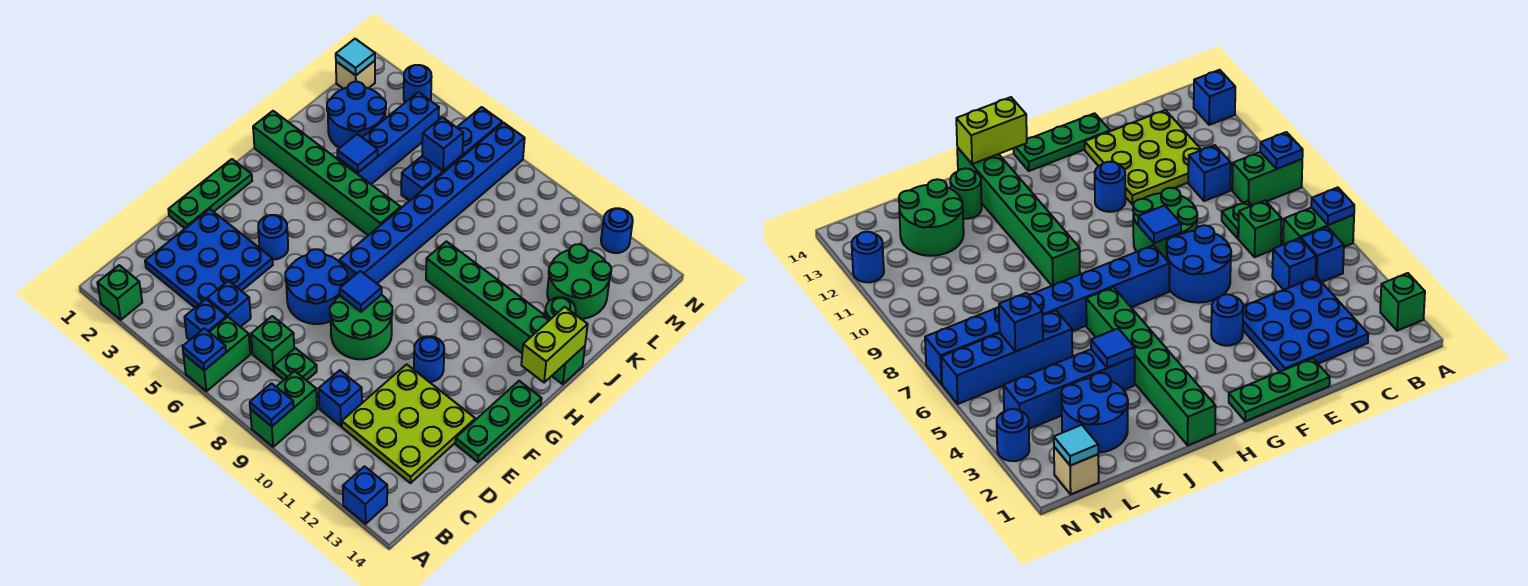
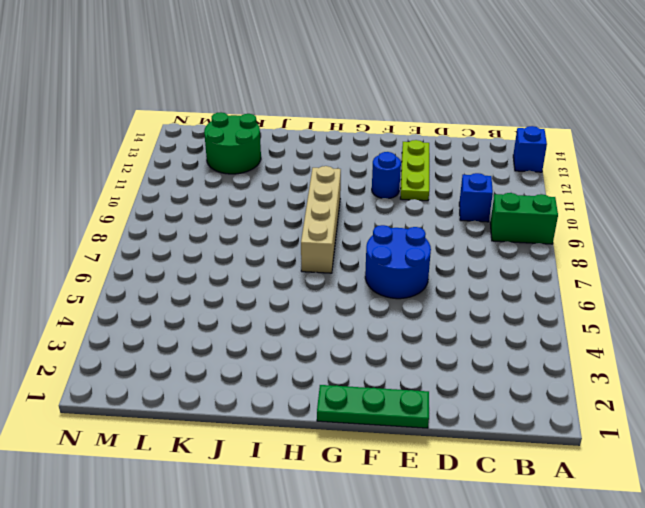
lime plate E11:E13 level 1 -> lime plate C11:E13 level 1
tan brick H7:H10 level 1 -> blue brick G7:N7 level 1
none -> green brick A2 level 1
none -> green brick A6:B6 level 1
none -> blue brick B5 level 1
none -> blue plate C2:E4 level 1

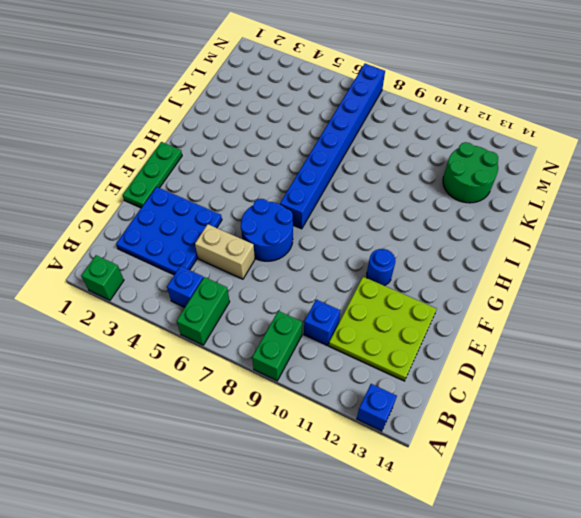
tan brick D5:D6 level 1 -> none
none -> blue brick C5 level 1
none -> green brick C7 level 1
none -> green plate C8 level 1
none -> green round brick E8:F9 level 1

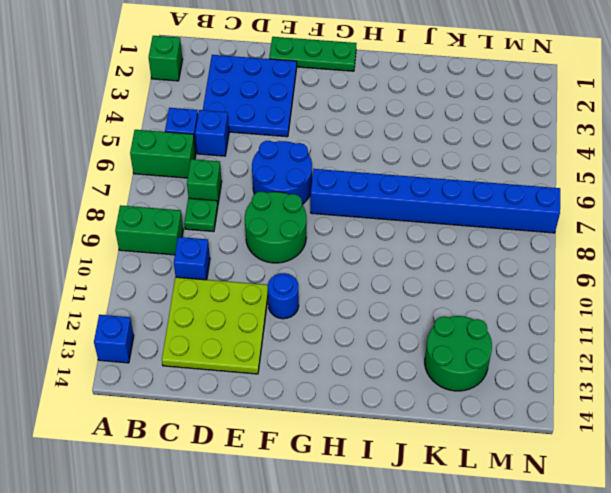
none -> green plate E14:G14 level 1
none -> blue round brick F4 level 1
none -> green brick I1:I6 level 1
none -> green brick I9:I14 level 1

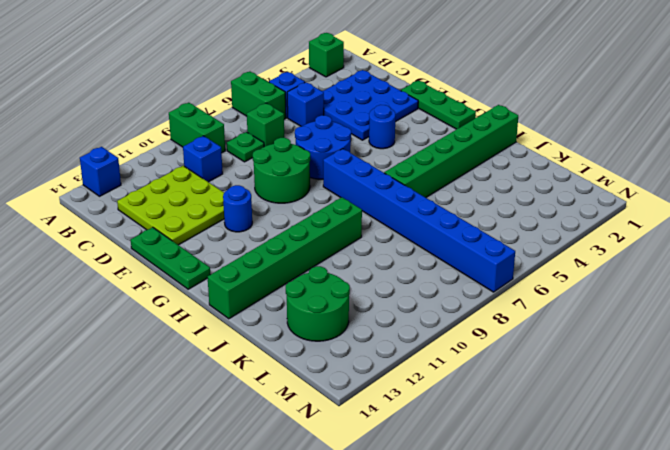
none -> blue brick J4:M4 level 1
none -> green round brick J13 level 1
none -> blue round brick K2:L3 level 1
none -> blue brick K6:N6 level 1

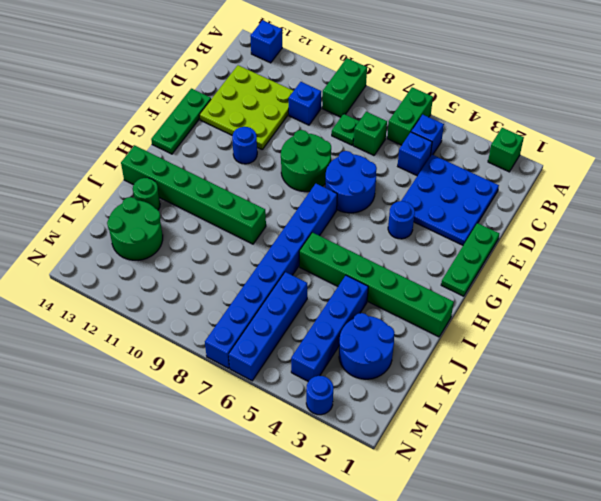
none -> tan brick M1 level 1
none -> blue round brick N12 level 1
none -> blue plate A6 level 2
none -> blue plate A9 level 2

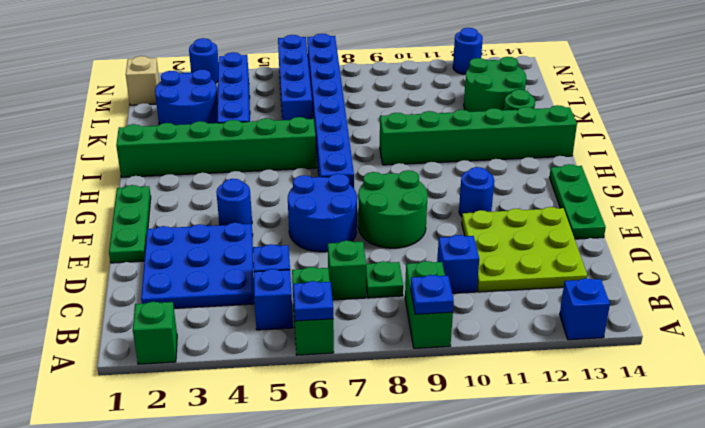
none -> blue tile F8 level 2
none -> lime brick H14:I14 level 2
none -> blue tile J4 level 2
none -> blue brick L6 level 2

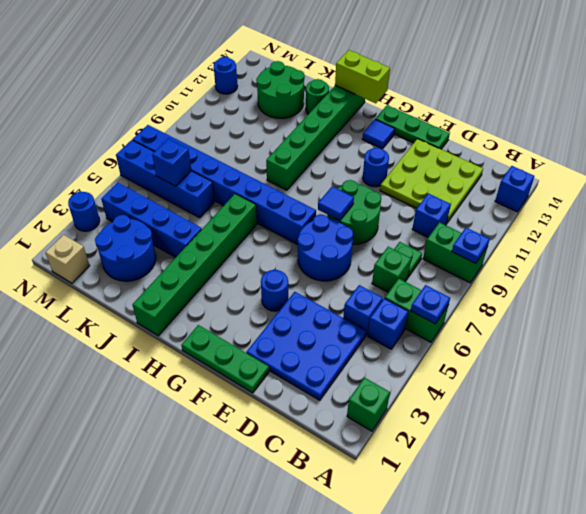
blue tile G13 level 1 -> blue tile J4 level 2
none -> cyan tile M1 level 2

